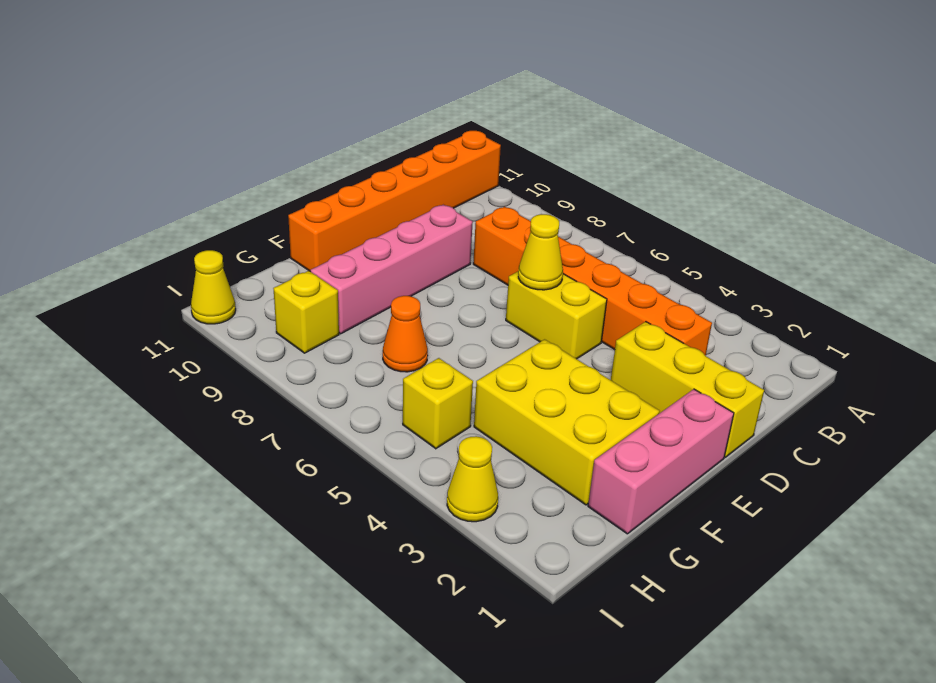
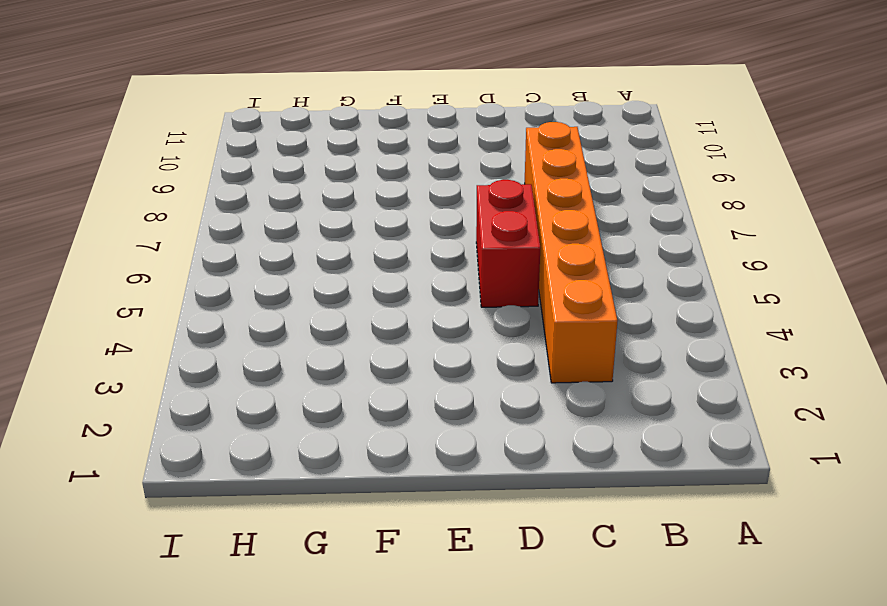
red brick D5:D6 level 1 -> yellow brick D5:D6 level 1
none -> orange brick A11:F11 level 1
none -> yellow brick D1:D3 level 1
none -> pink brick D9:G9 level 1

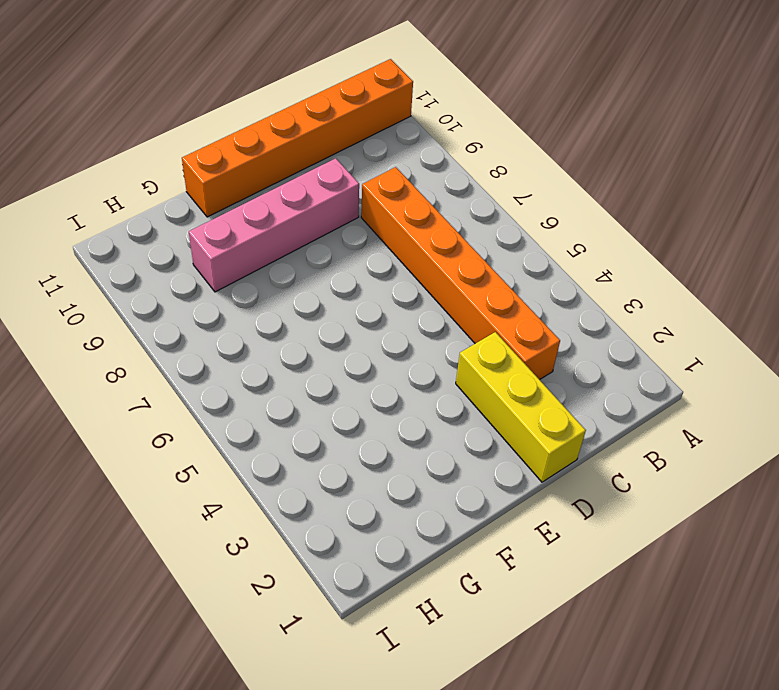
none -> yellow brick D5:D6 level 1
none -> pink brick E1:G1 level 1
none -> yellow brick F2:G4 level 1

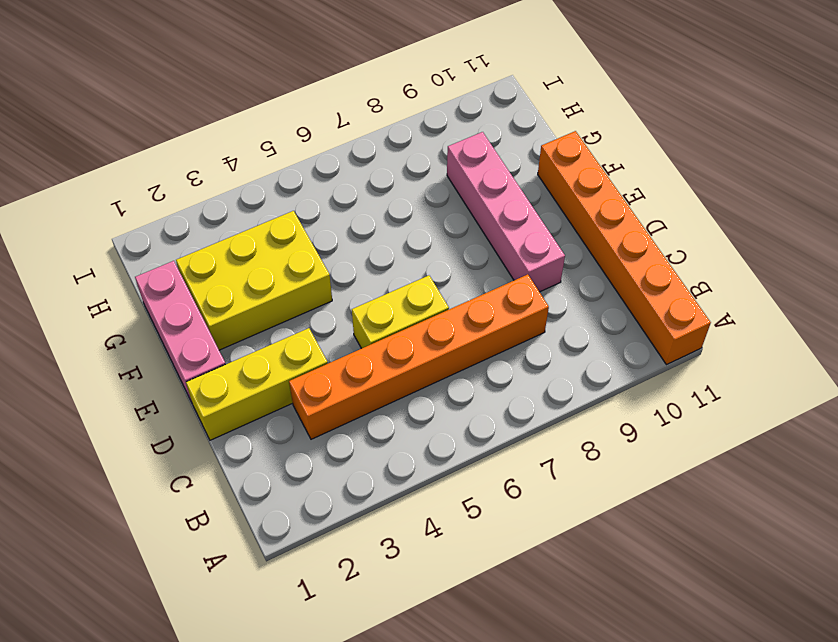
none -> orange cone G7 level 1
none -> yellow brick H5 level 1
none -> yellow brick H9 level 1

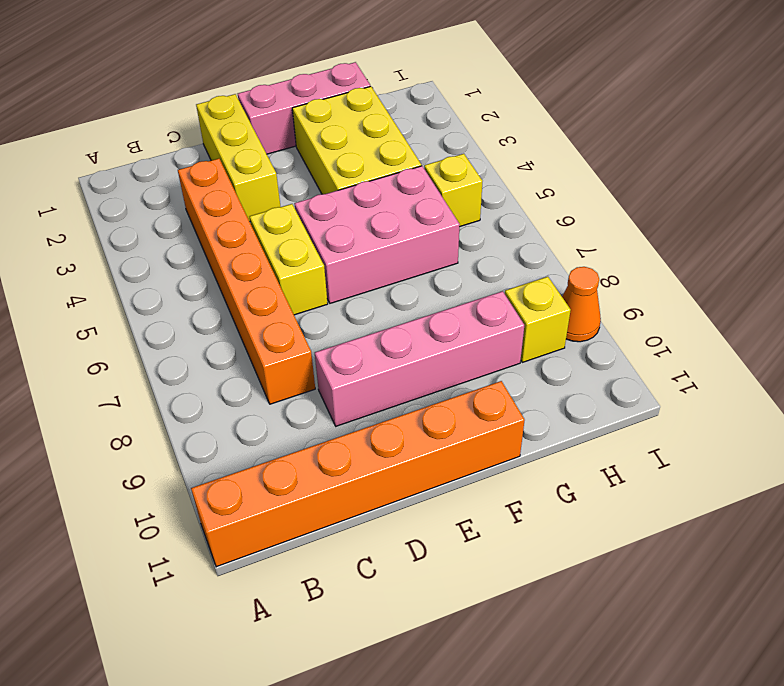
pink brick E5:G6 level 1 -> none
orange cone I9 level 1 -> orange cone G7 level 1
none -> yellow cone I3 level 1
none -> yellow cone I11 level 1
none -> yellow cone D6 level 2

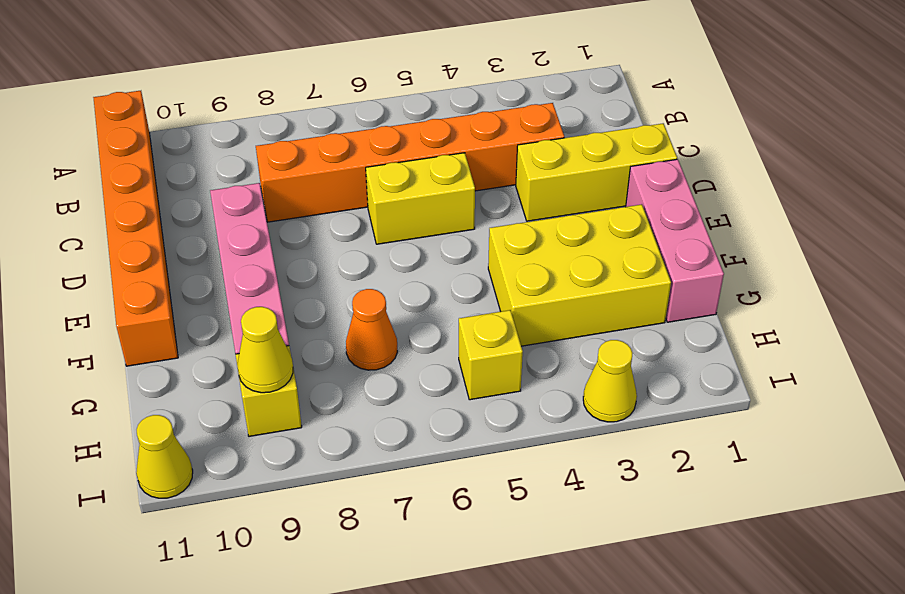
yellow cone H9 level 2 -> yellow cone D6 level 2

